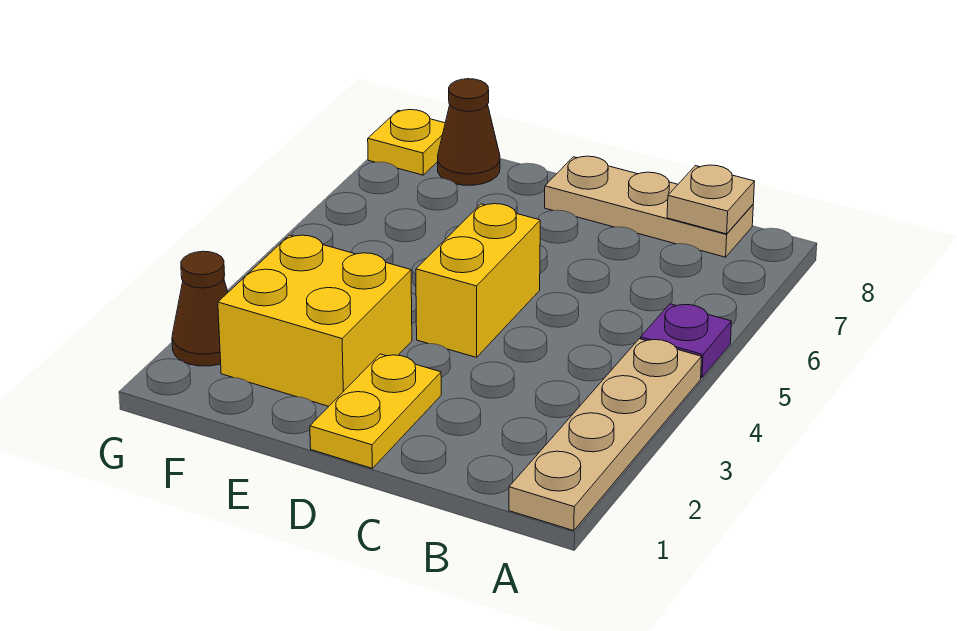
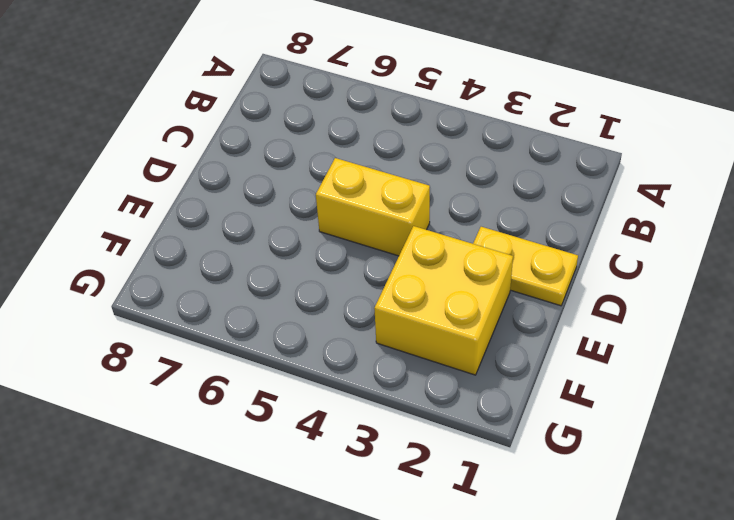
none -> tan plate A1:A4 level 1
none -> purple plate A5 level 1

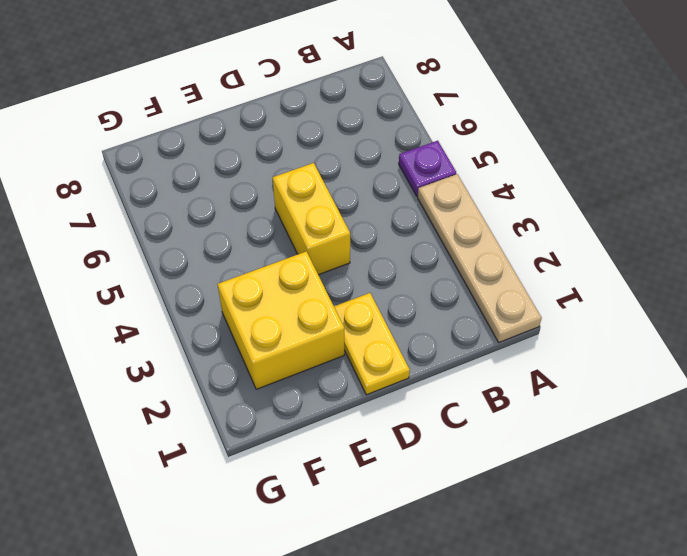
none -> tan plate B8:D8 level 1
none -> brown cone F8 level 1

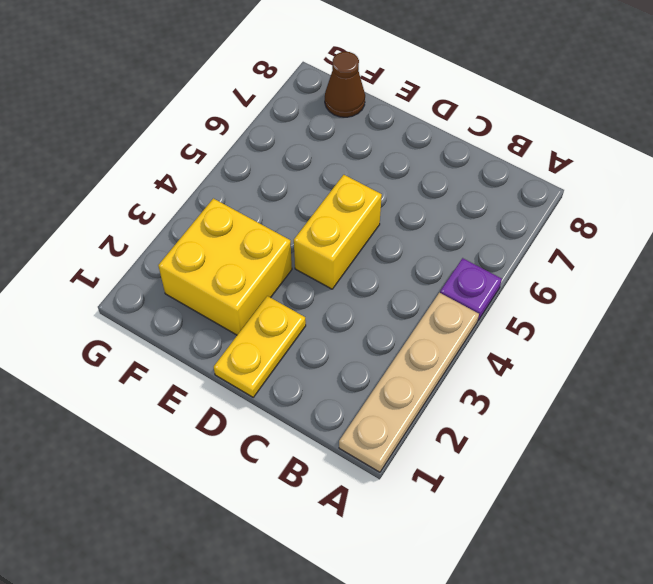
none -> tan plate B8:D8 level 1
none -> brown cone G2 level 1

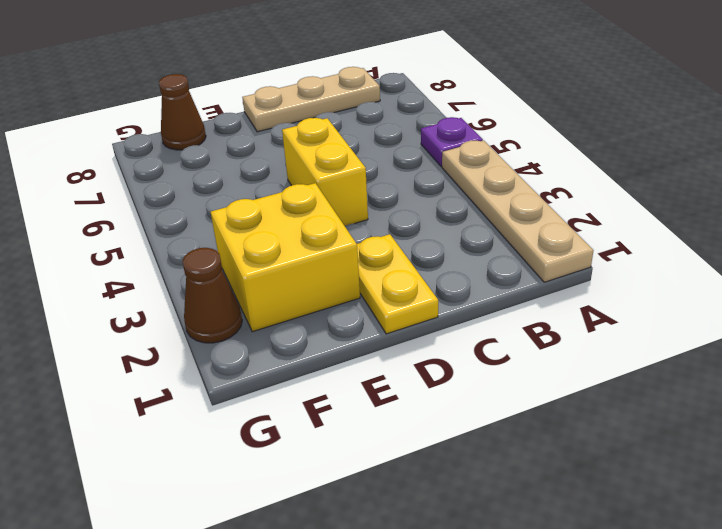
none -> yellow plate G8 level 1
none -> tan plate B8 level 2

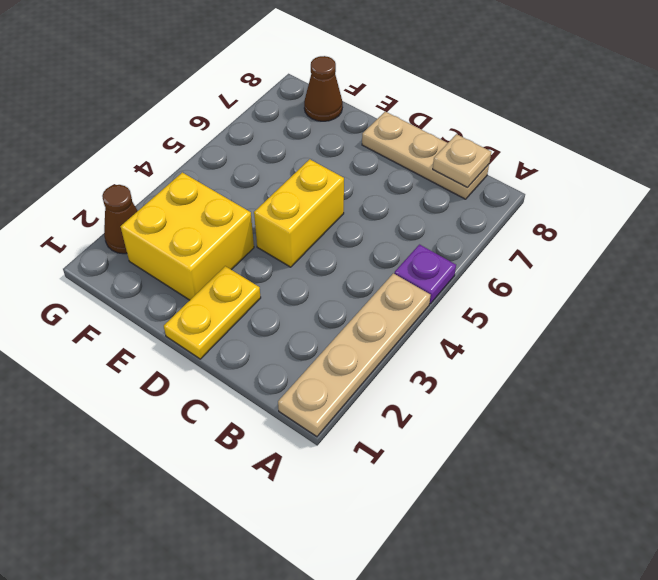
none -> yellow plate G8 level 1

